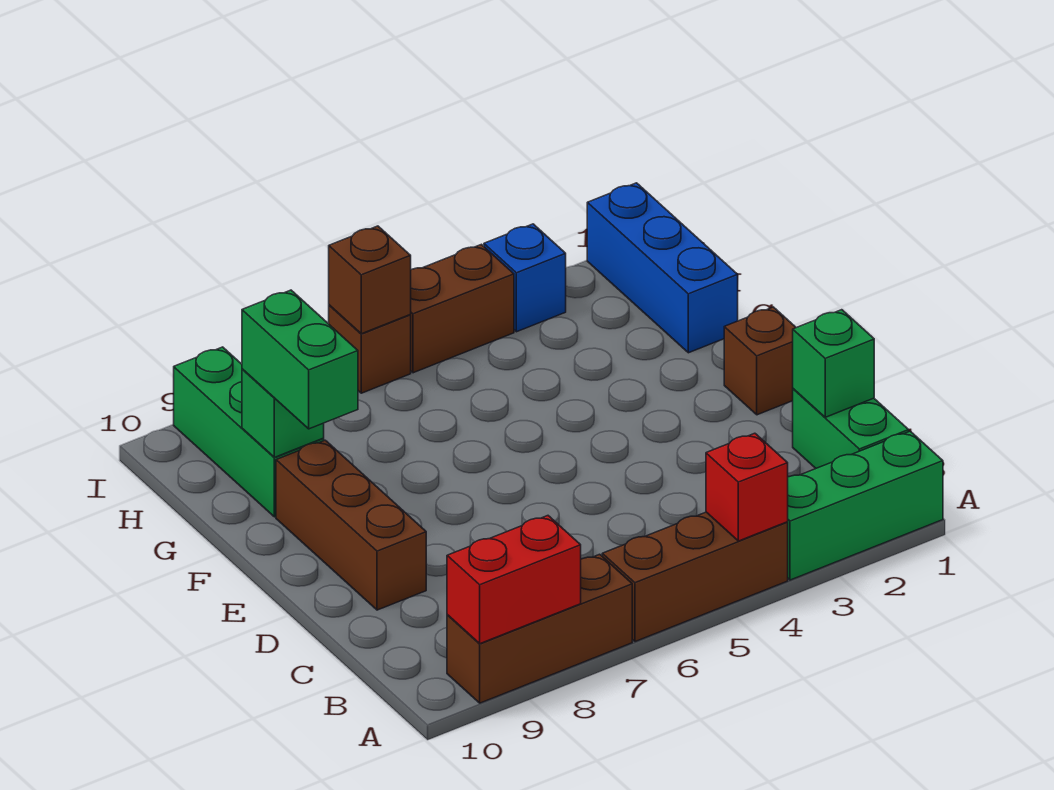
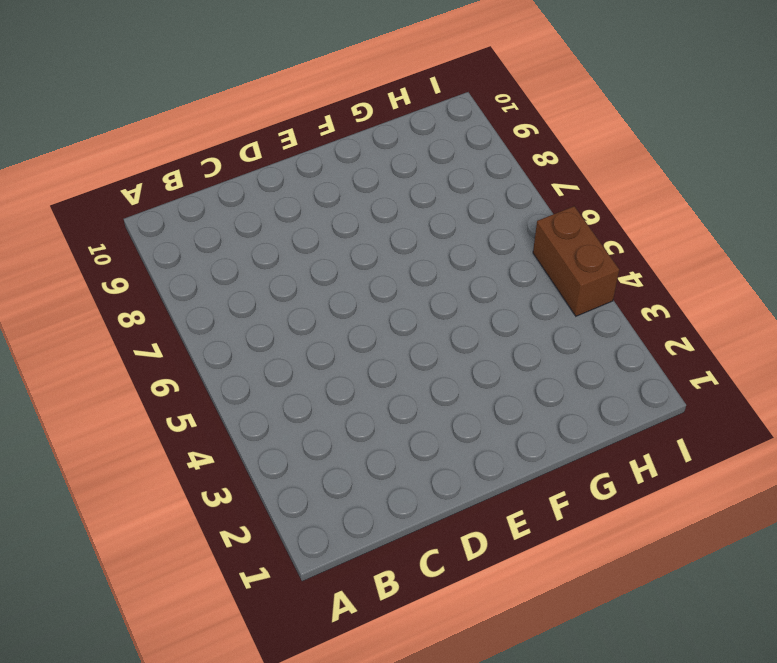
none -> green brick A1:A3 level 1
none -> brown brick A4:A6 level 1
none -> brown brick A7:A9 level 1

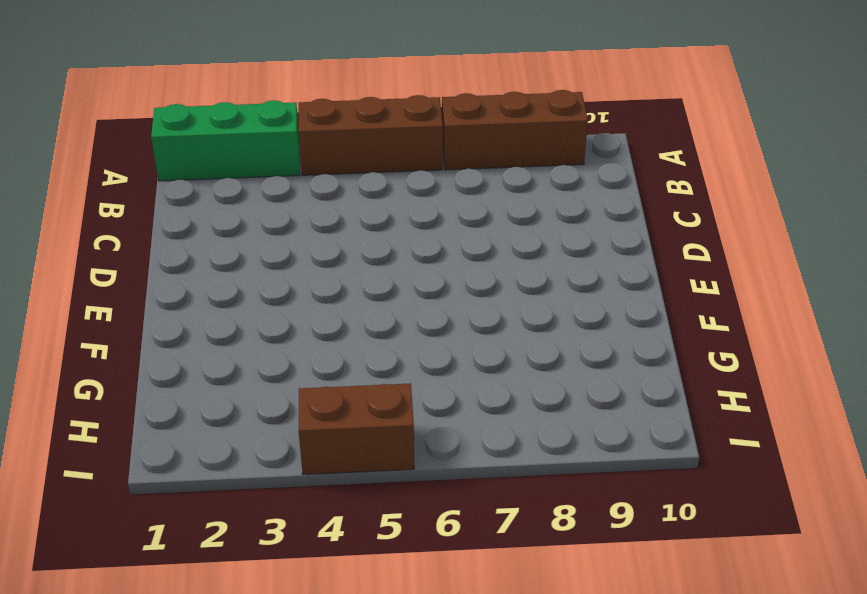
none -> green brick B1:C1 level 1
none -> brown brick D9:F9 level 1
none -> brown brick E1 level 1

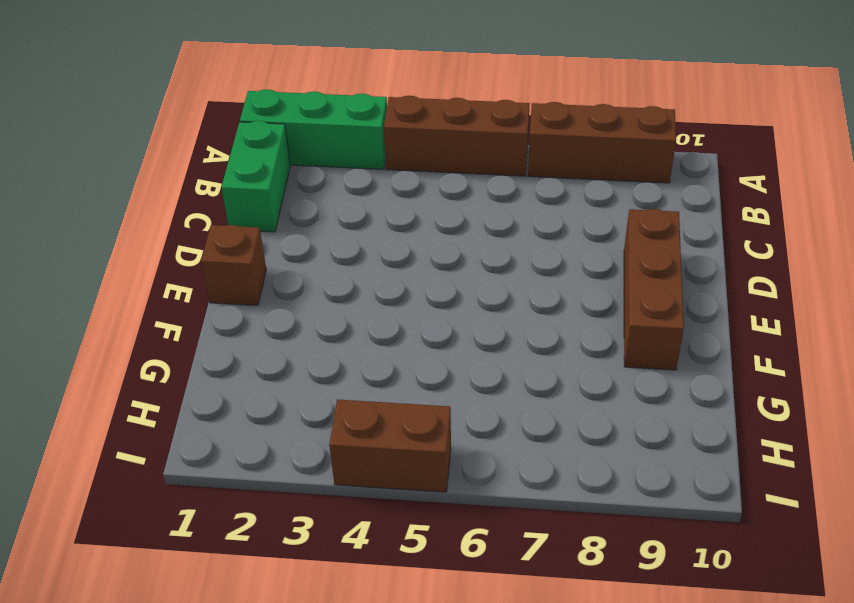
none -> blue brick G1:I1 level 1
none -> green brick G9:I9 level 1
none -> blue brick I3 level 1

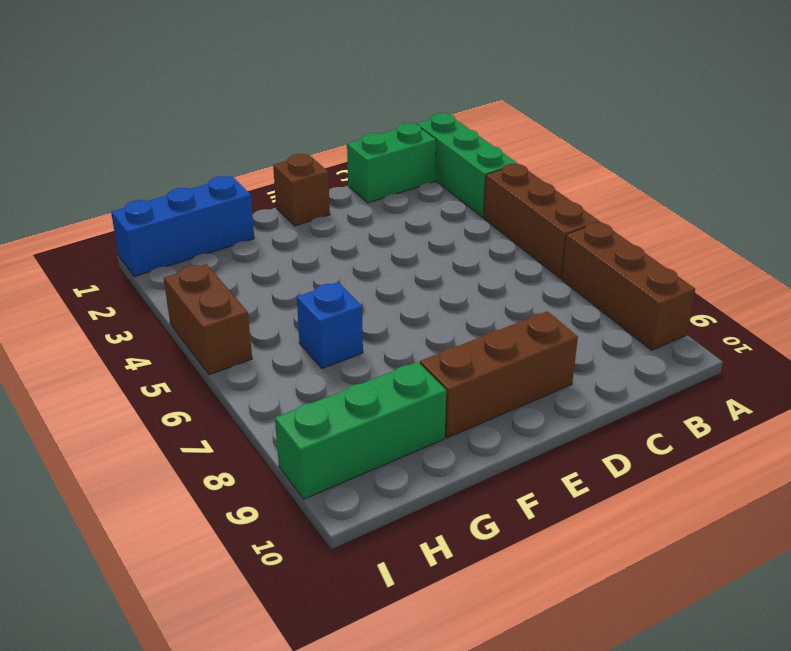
blue brick G6 level 1 -> blue brick I3 level 1
none -> brown brick I6 level 1
none -> red brick A4 level 2
none -> red brick A8:A9 level 2

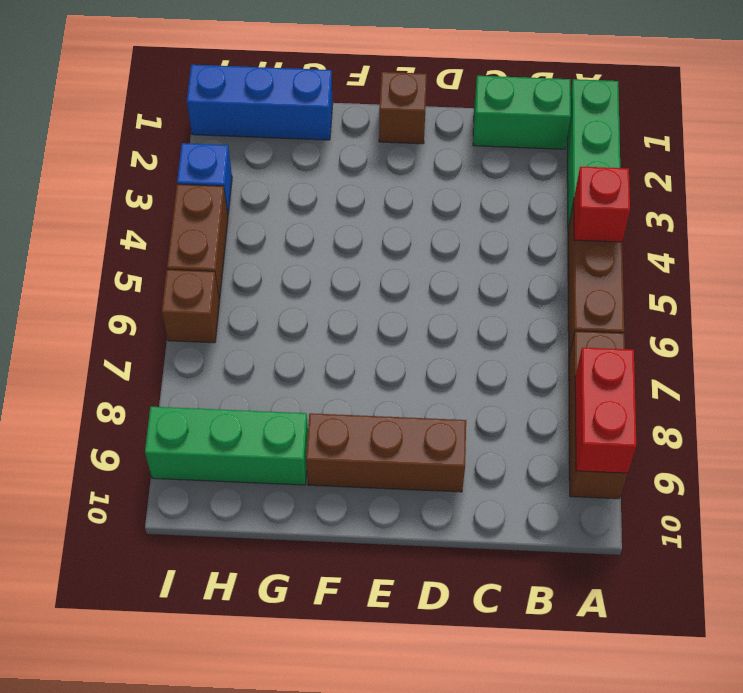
none -> green brick C1 level 2
none -> green brick G9 level 2
none -> brown brick I6 level 2

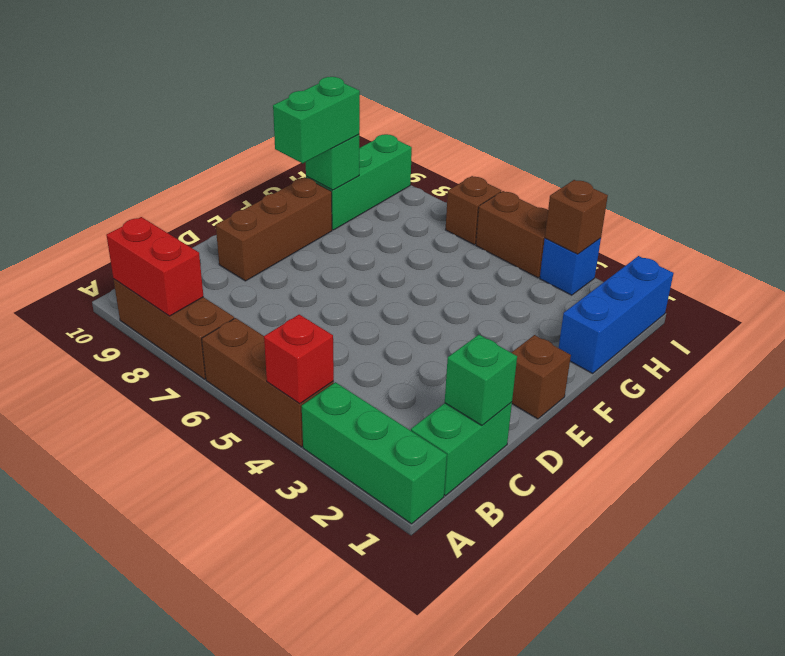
brown brick I3 level 2 -> brown brick I6 level 2

